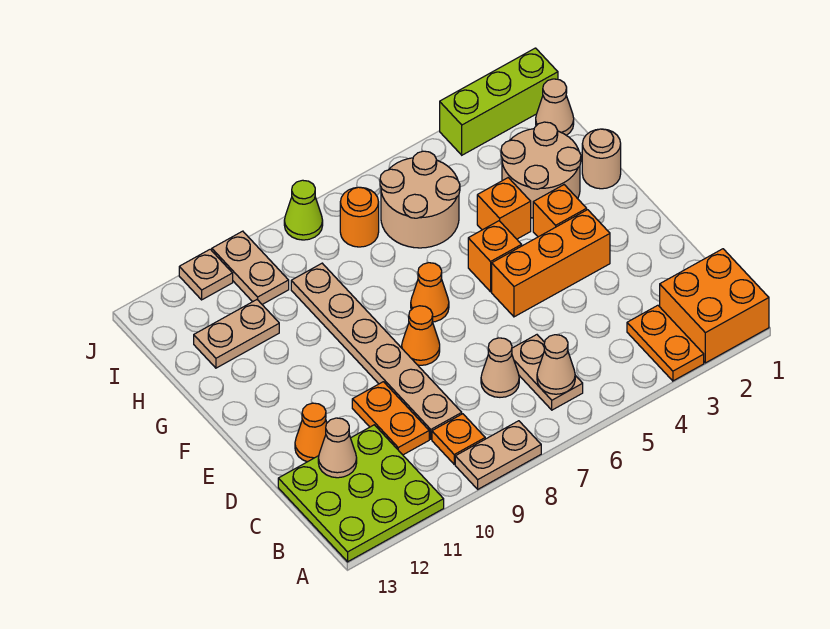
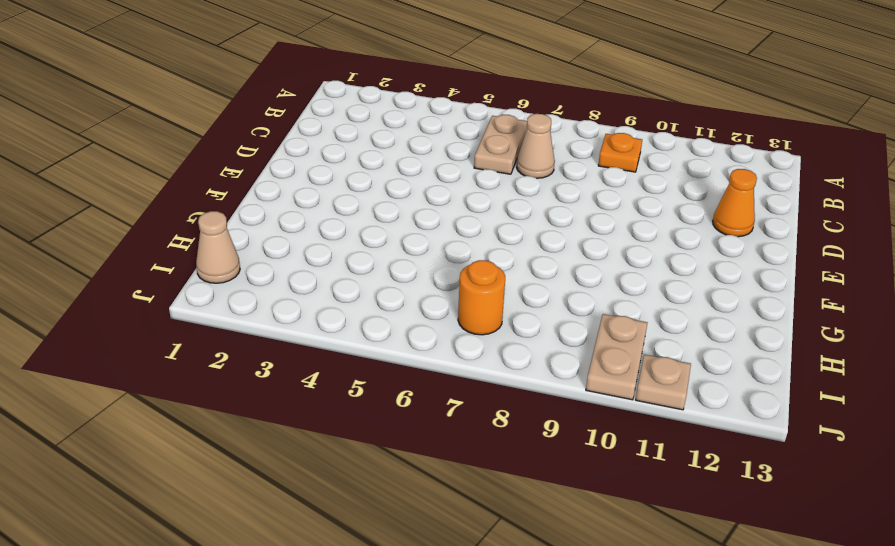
none -> orange brick A1:B2 level 1
none -> orange plate A3:B3 level 1
none -> tan plate A8:A9 level 1

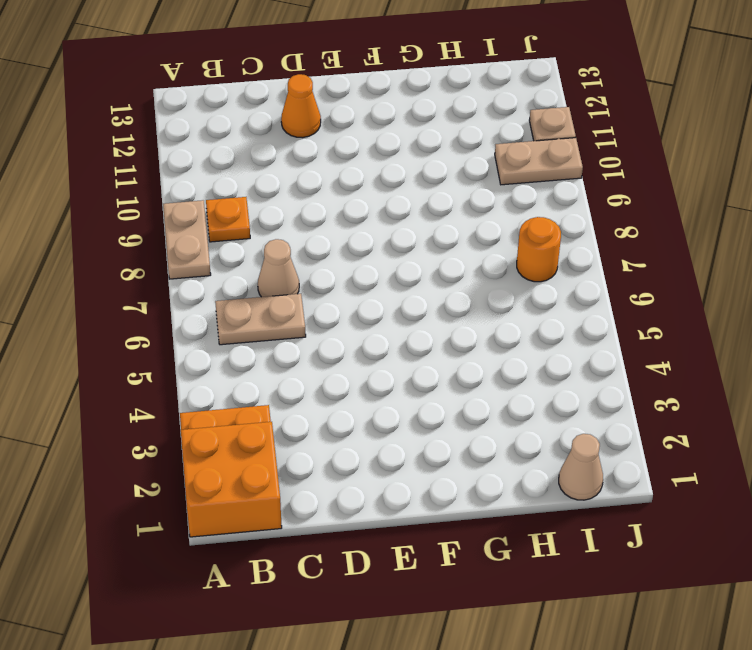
none -> lime plate A11:C13 level 1
none -> tan plate C9:H9 level 1
none -> orange plate C10:D10 level 1

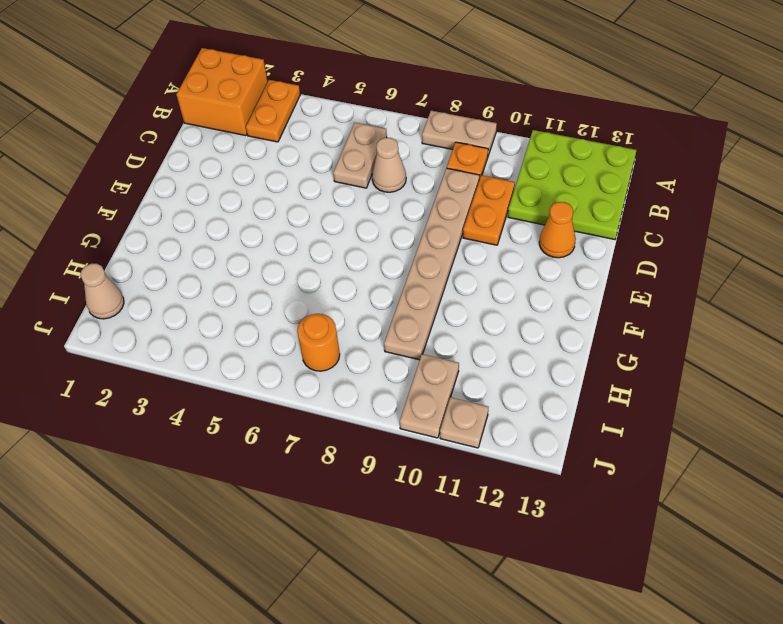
none -> orange brick E3:E5 level 1
none -> orange cone E8 level 1
none -> orange brick F3 level 1

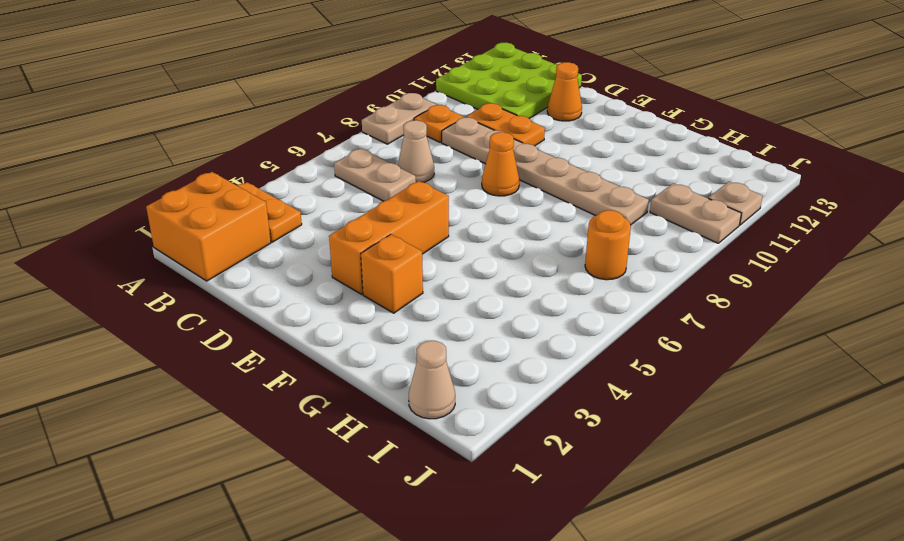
none -> orange brick F5 level 1
none -> orange cone F7 level 1
none -> tan round brick G1 level 1

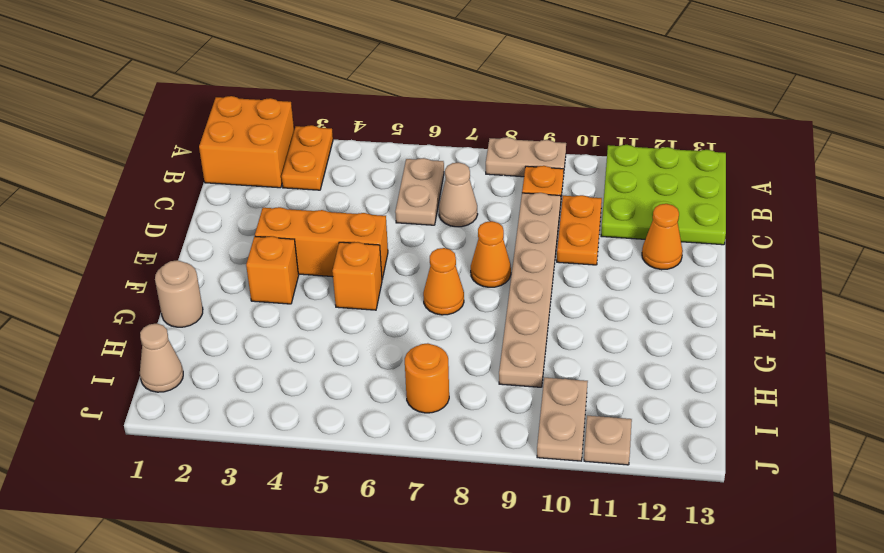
none -> tan round brick G2:H3 level 1
none -> orange brick G4 level 1
none -> tan round brick H5:I6 level 1

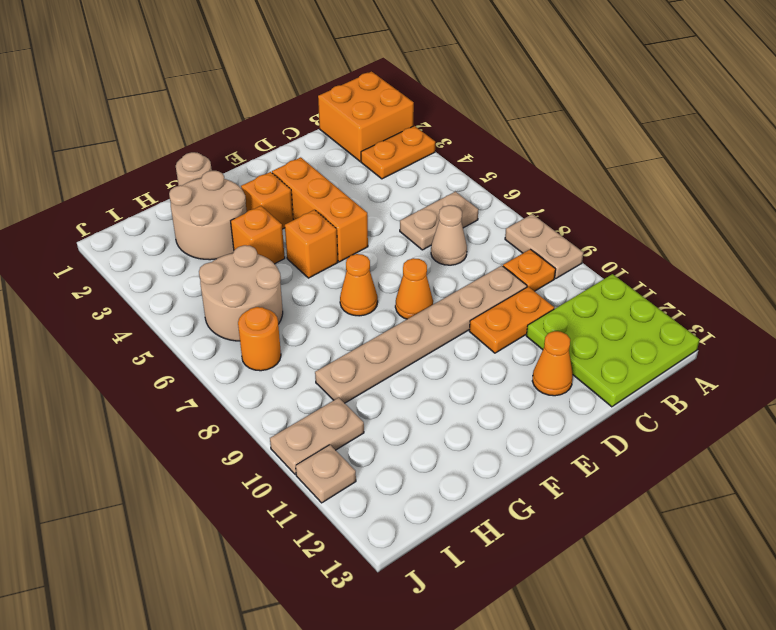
none -> tan plate H11:H12 level 1
none -> tan cone I1 level 1
none -> lime brick J1:J3 level 1

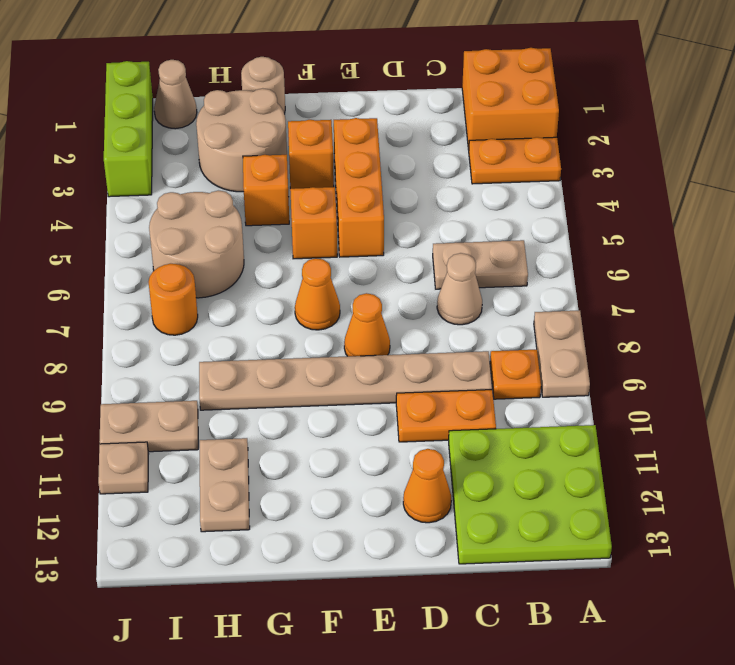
none -> lime cone J8 level 1
none -> tan cone B6 level 2
none -> tan cone C12 level 2

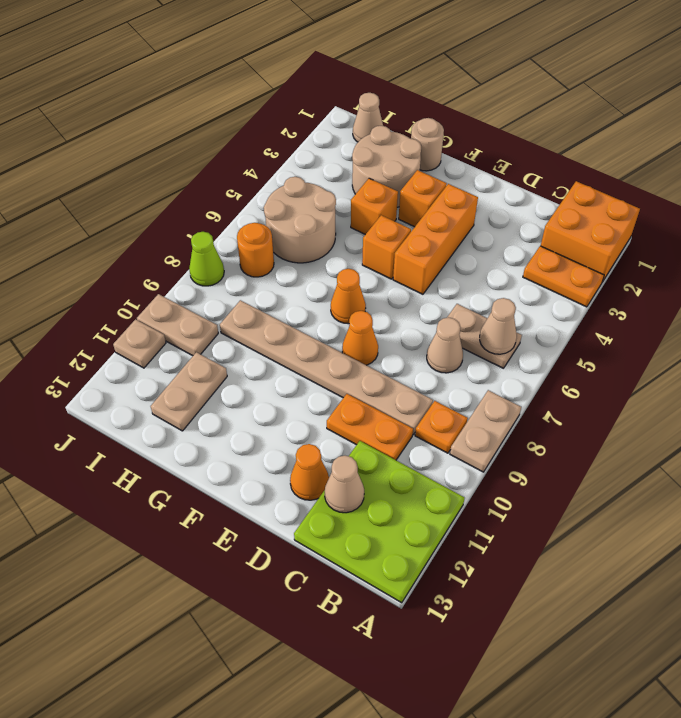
none -> lime brick J1:J3 level 1

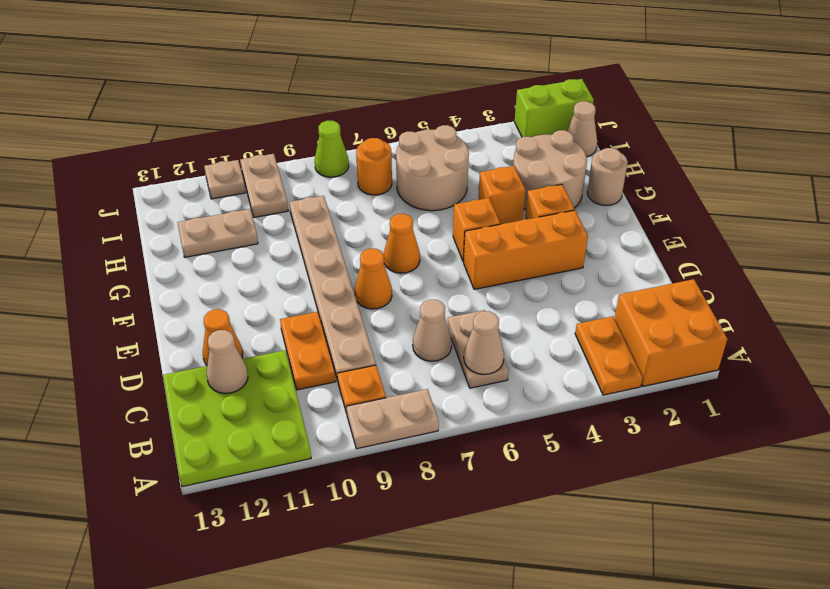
lime brick J1:J2 level 1 -> lime brick J1:J3 level 1

